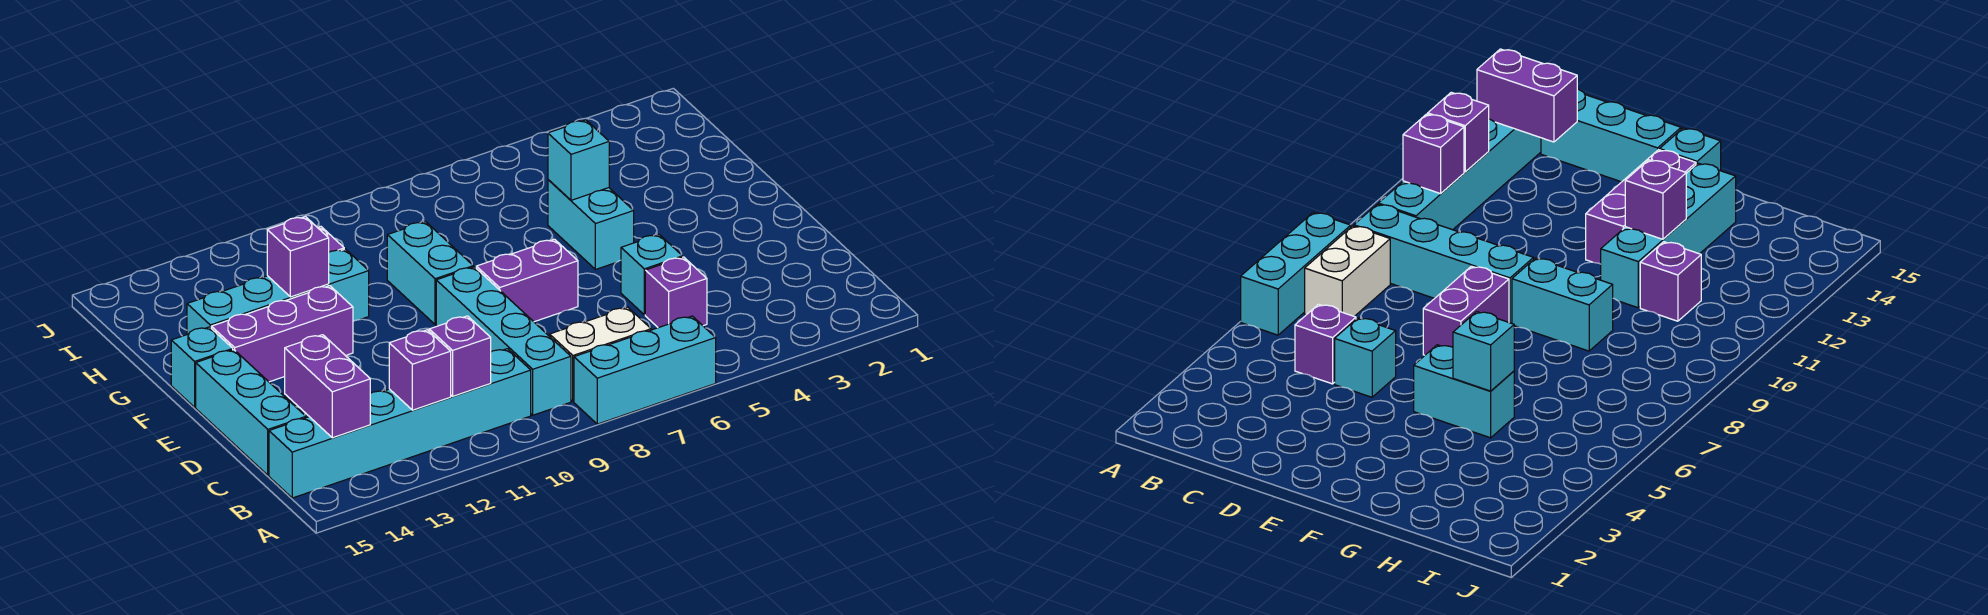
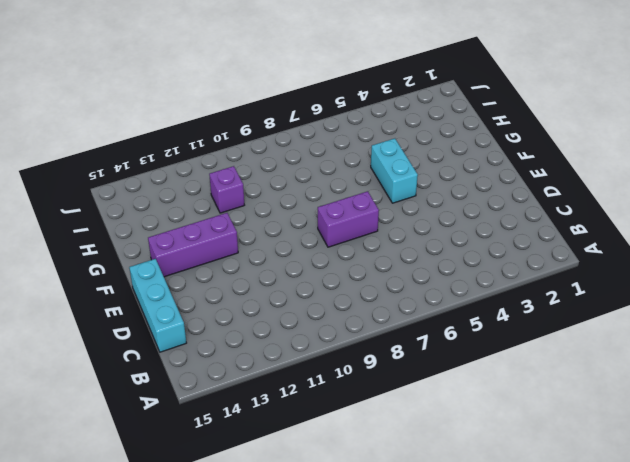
none -> cyan brick A6:A8 level 1
none -> white brick B7:B8 level 1
none -> cyan brick B9:E9 level 1

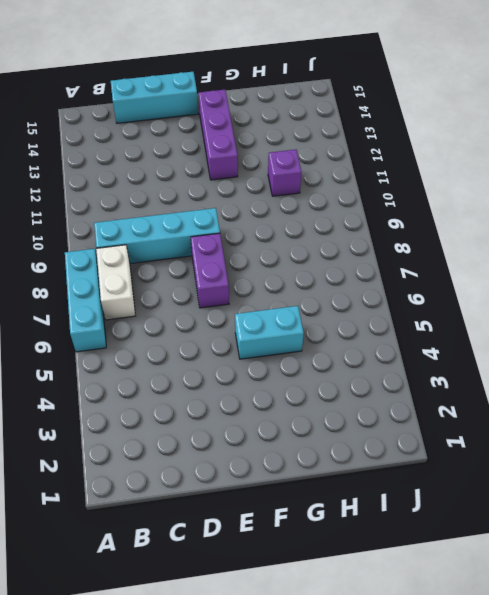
none -> cyan brick B10:B15 level 1
none -> purple brick C5 level 1
none -> cyan brick D5 level 1

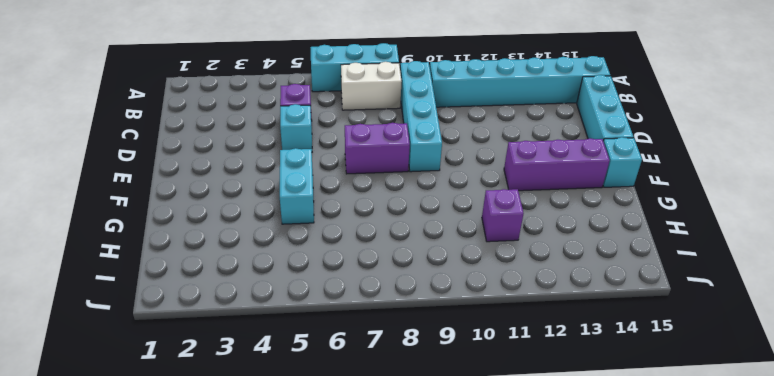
none -> cyan brick F9:G9 level 1
none -> cyan brick G11:G14 level 1
none -> purple brick B11 level 2

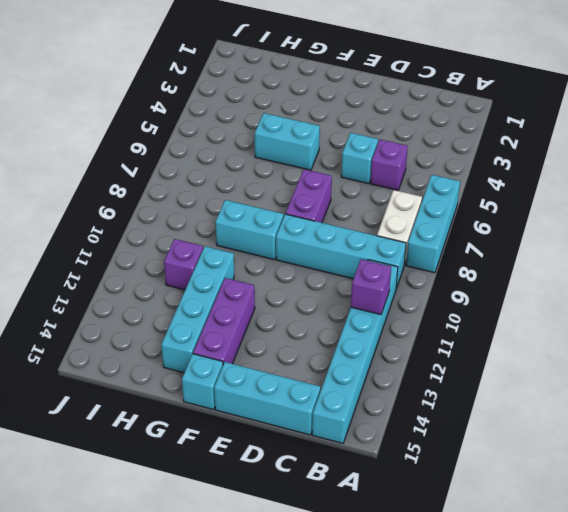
none -> purple brick B12 level 2
none -> purple brick B14:C14 level 2
none -> cyan brick G5 level 2

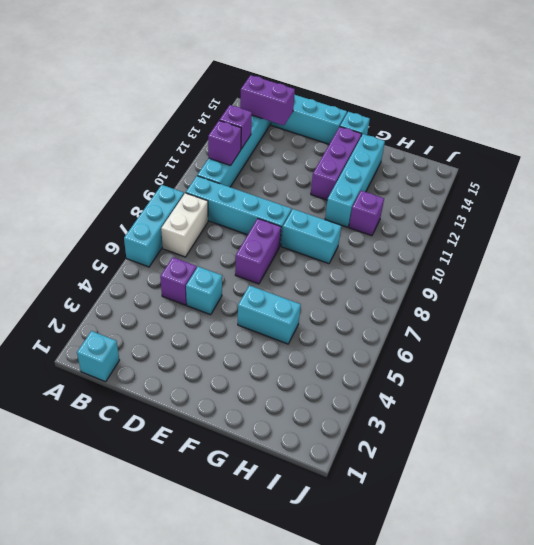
cyan brick B1 level 1 -> cyan brick G5 level 2
none -> purple brick G12 level 2

